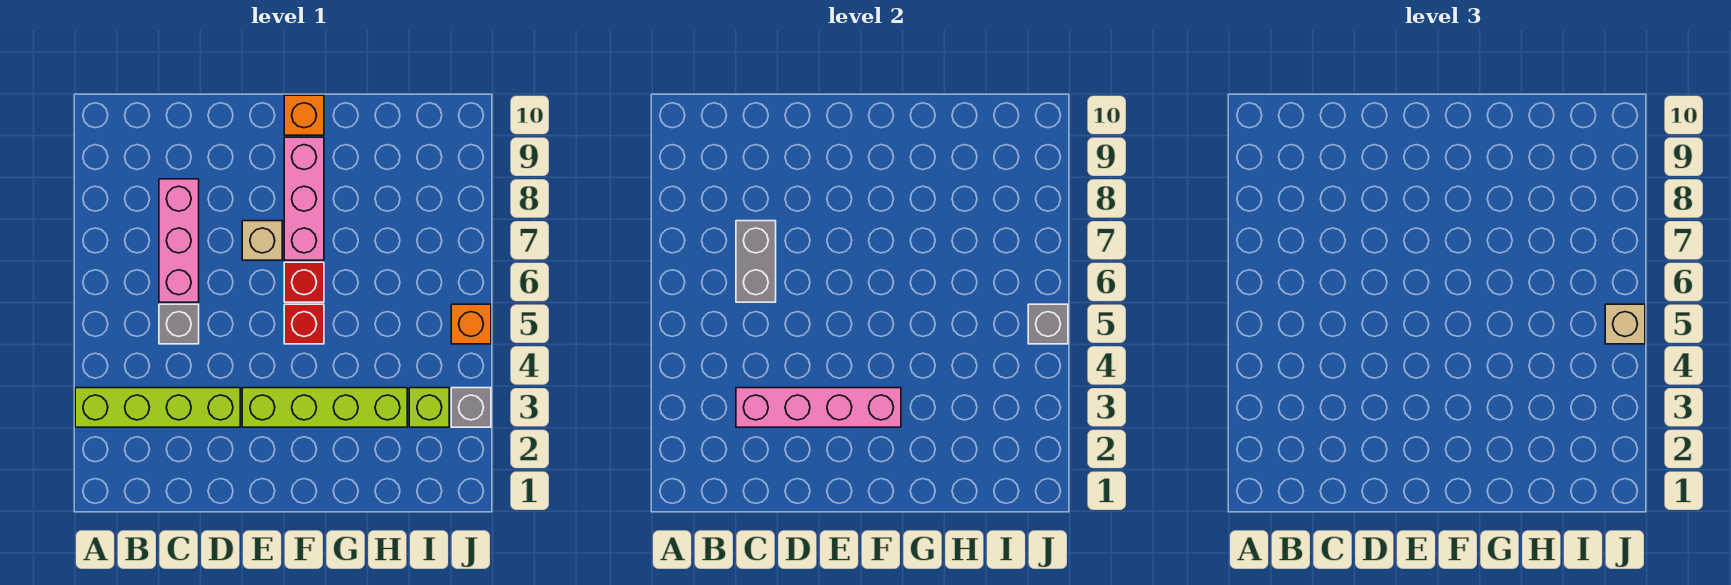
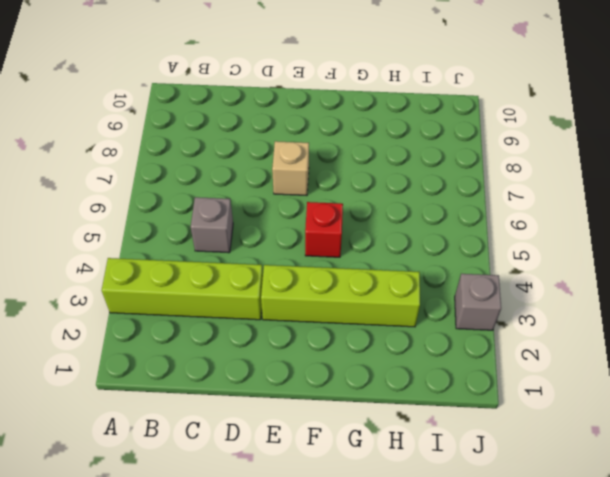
none -> pink brick C6:C8 level 1
none -> red brick F6 level 1
none -> pink brick F7:F9 level 1

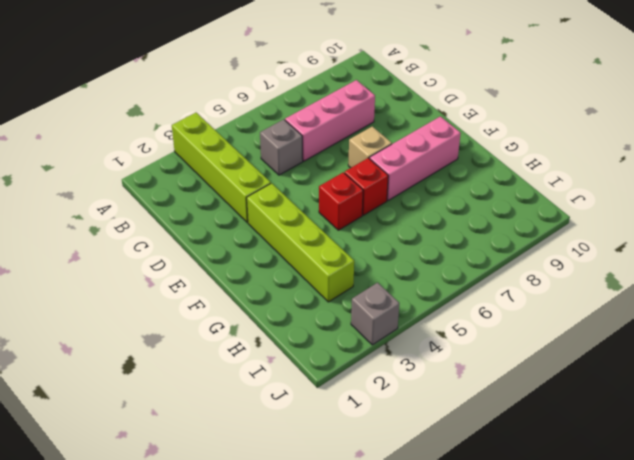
none -> orange brick F10 level 1
none -> lime brick I3 level 1
none -> orange brick J5 level 1

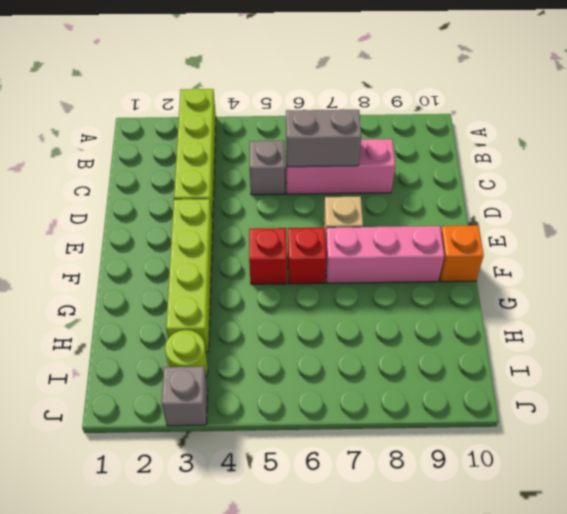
lime round brick I3 level 1 -> lime brick I3 level 1
none -> orange brick J5 level 1
none -> pink brick C3:F3 level 2
none -> grey brick J5 level 2

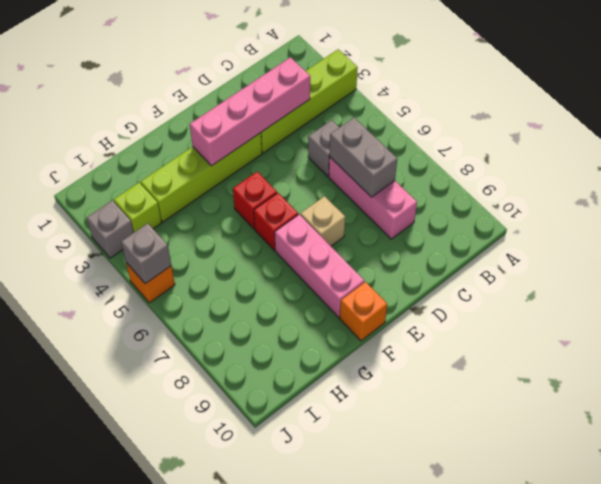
none -> tan brick J5 level 3

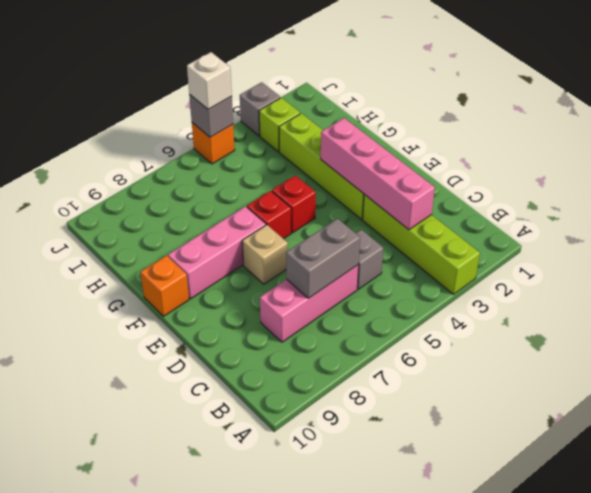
white brick J5 level 3 -> tan brick J5 level 3

